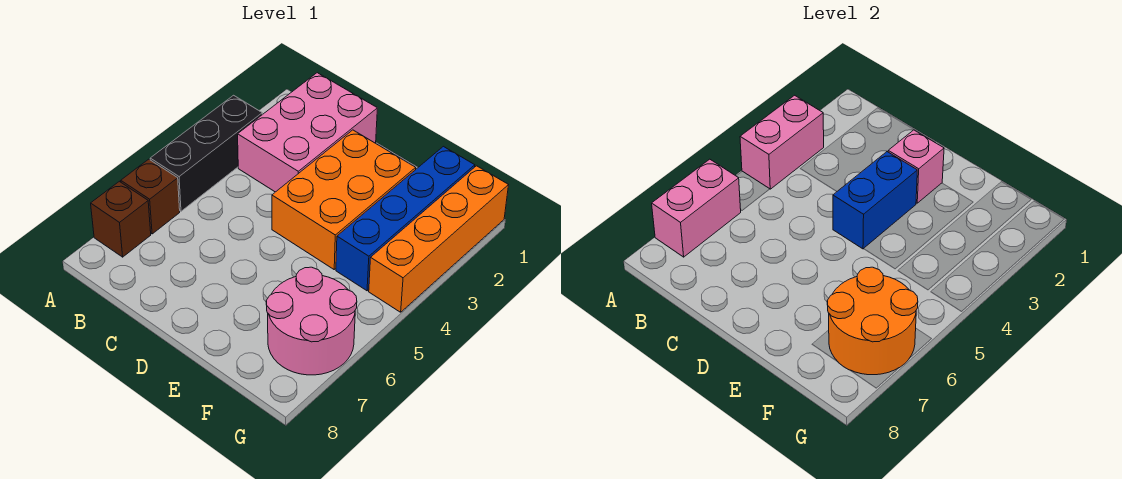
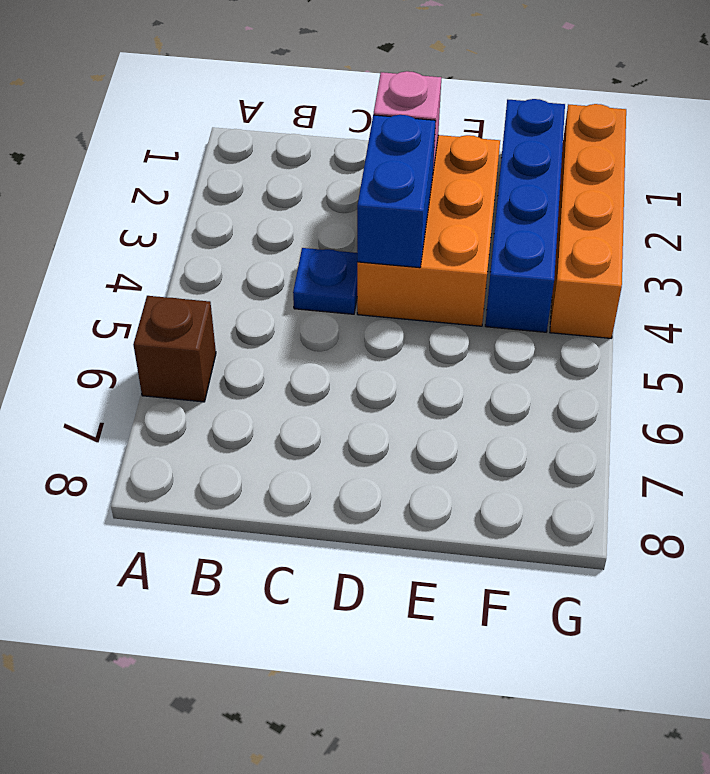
blue plate C4 level 1 -> none
none -> black brick A3:A5 level 1
none -> brown brick A7 level 1
none -> pink brick B1:C3 level 1

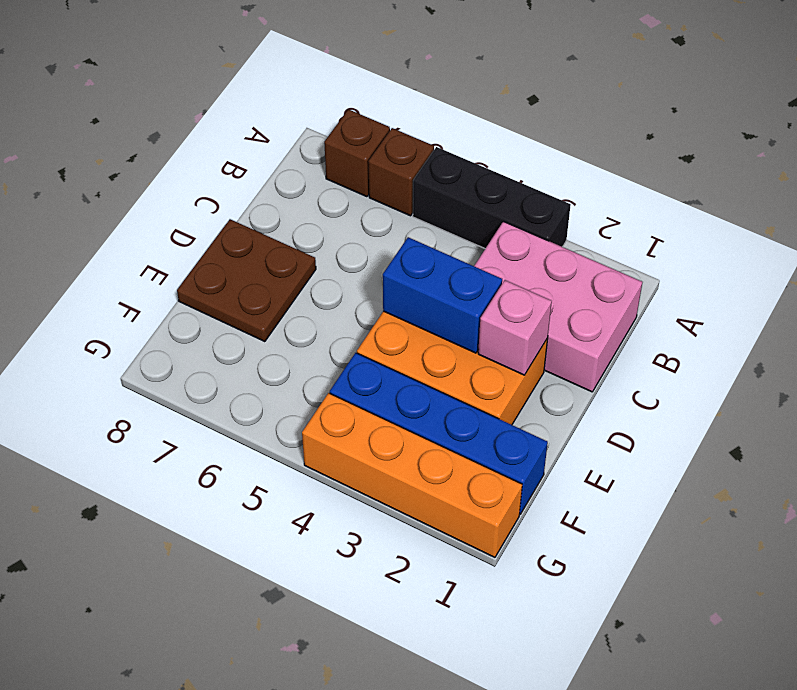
brown plate D7:E8 level 1 -> none
none -> pink round brick F6:G7 level 1
none -> pink brick A3:A4 level 2
none -> pink brick A6:A7 level 2

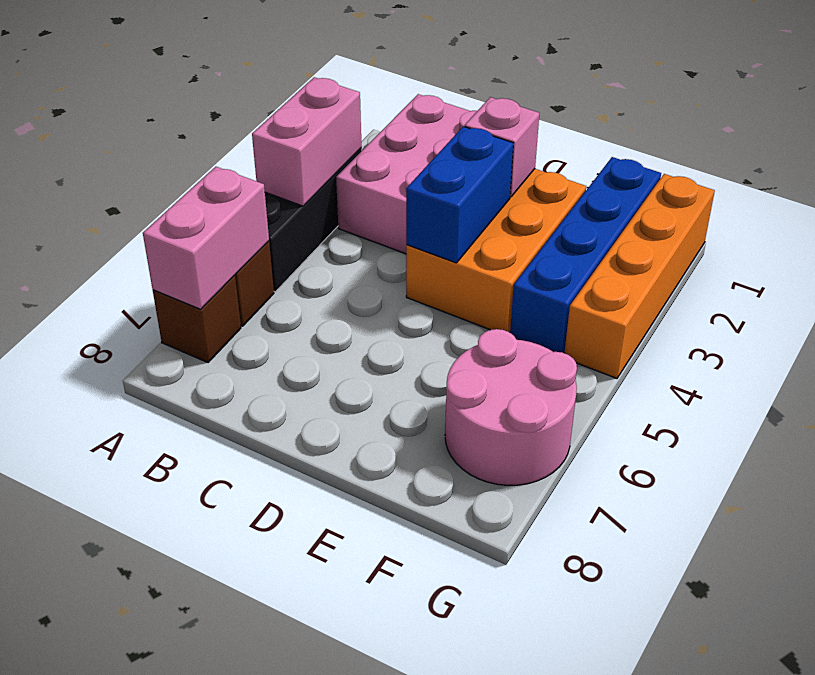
none -> orange round brick F6:G7 level 2

